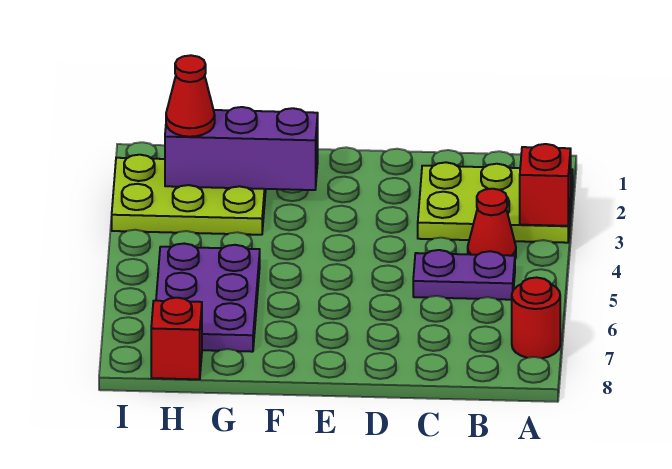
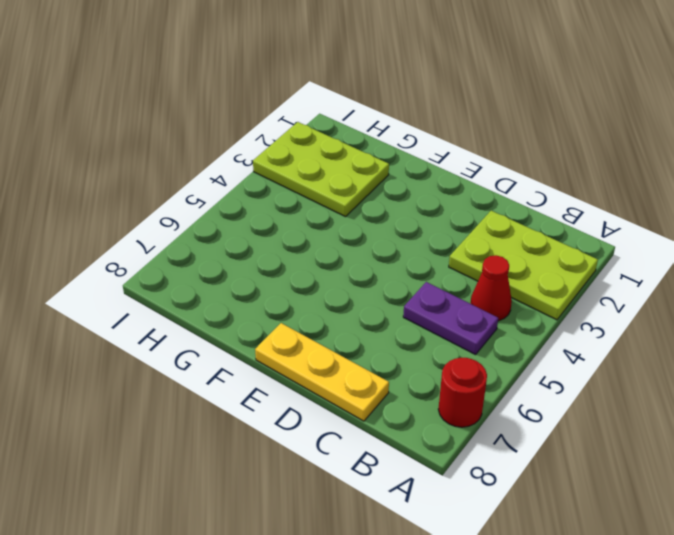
yellow plate C8:E8 level 1 -> none
none -> purple plate G5:H7 level 1
none -> red brick H8 level 1

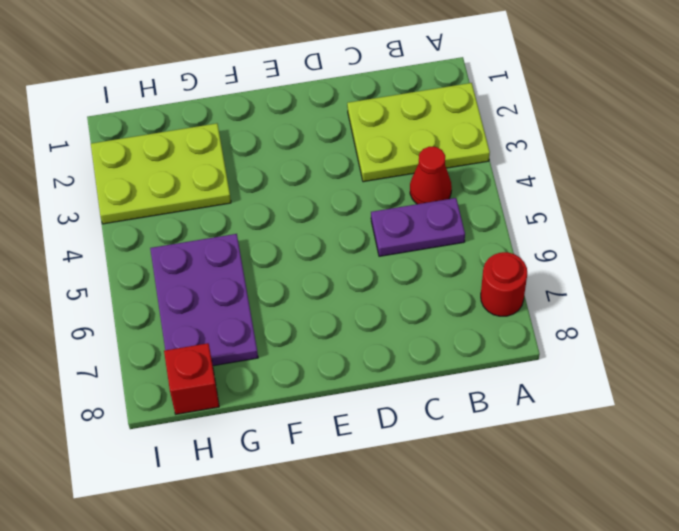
none -> red brick A3 level 2
none -> purple brick F2:H2 level 2

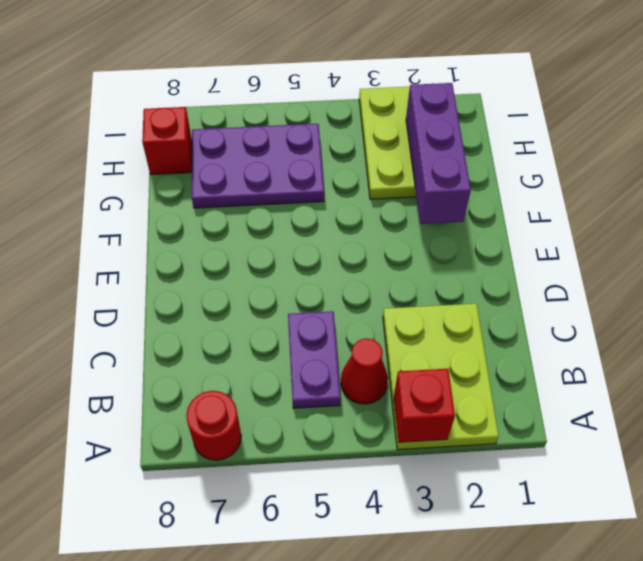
none -> red cone H2 level 3

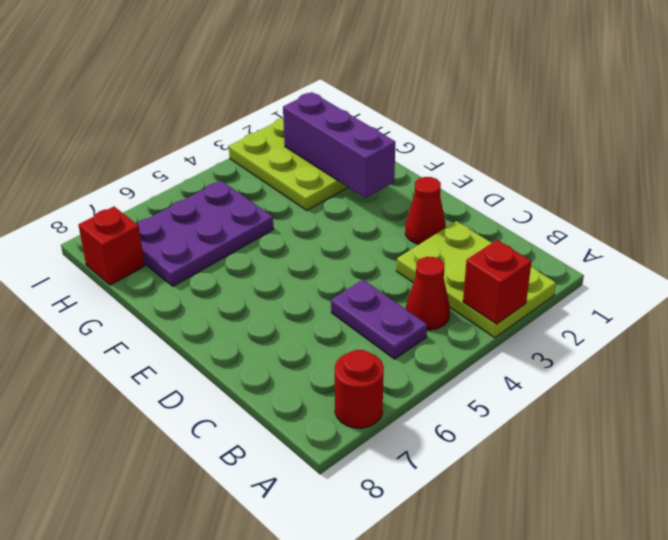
red cone D2 level 1 -> red cone H2 level 3

